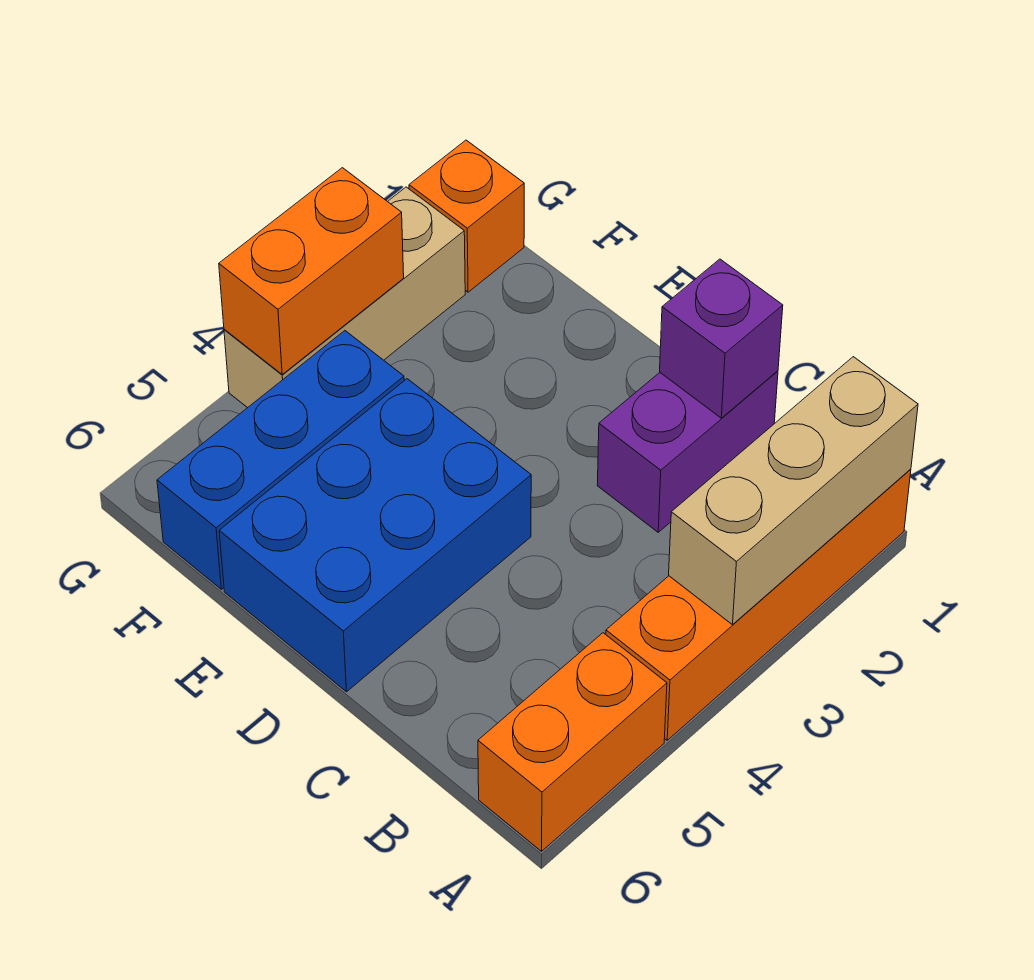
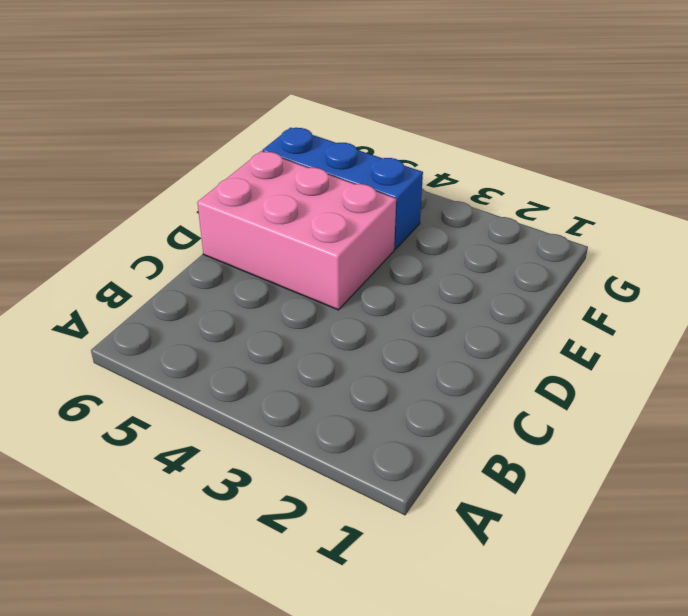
pink brick D4:E6 level 1 -> blue brick D4:E6 level 1
none -> orange brick A1:A4 level 1
none -> orange brick A5:A6 level 1

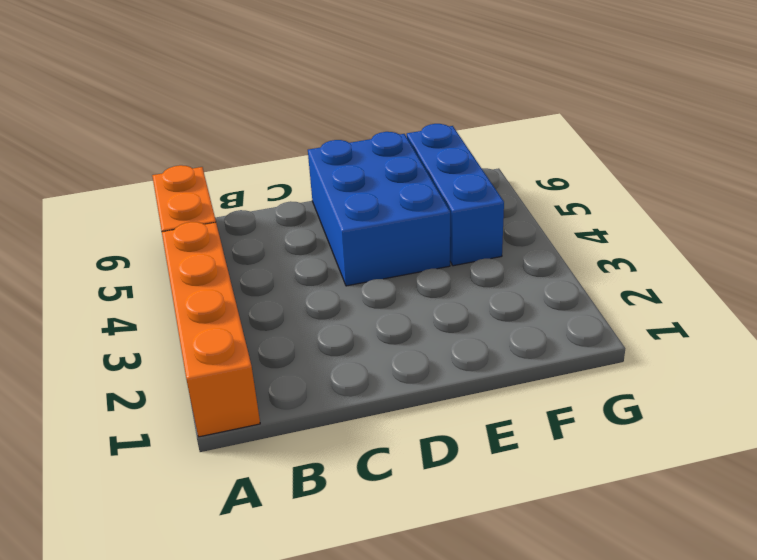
none -> purple brick C1:C2 level 1
none -> orange brick G1 level 1

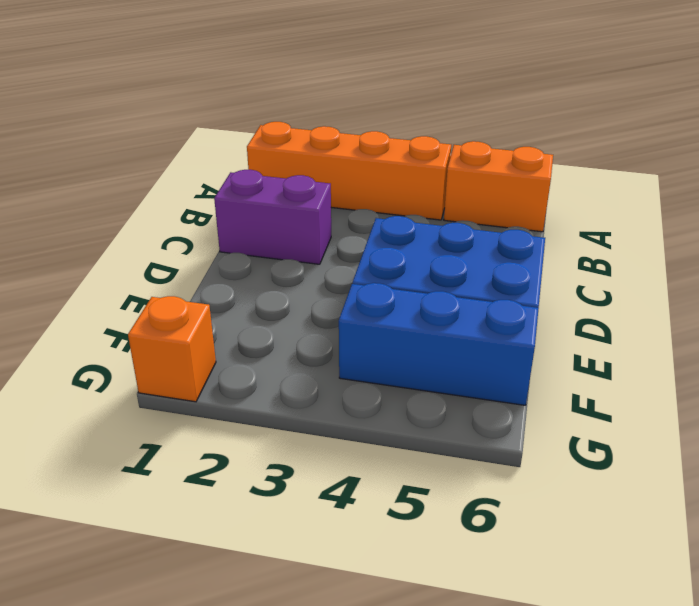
none -> tan brick G2:G4 level 1
none -> tan brick A1:A3 level 2

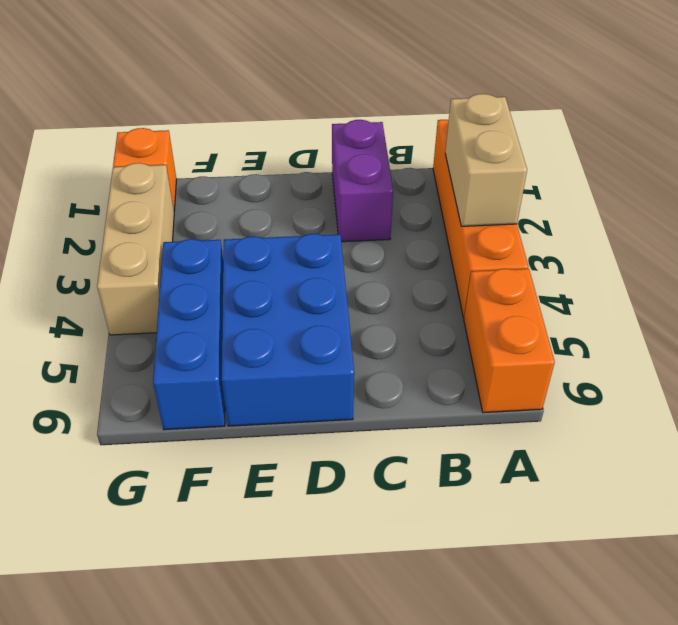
tan brick A2:A3 level 2 -> tan brick A1:A3 level 2
none -> purple brick C1 level 2
none -> orange brick G3:G4 level 2

